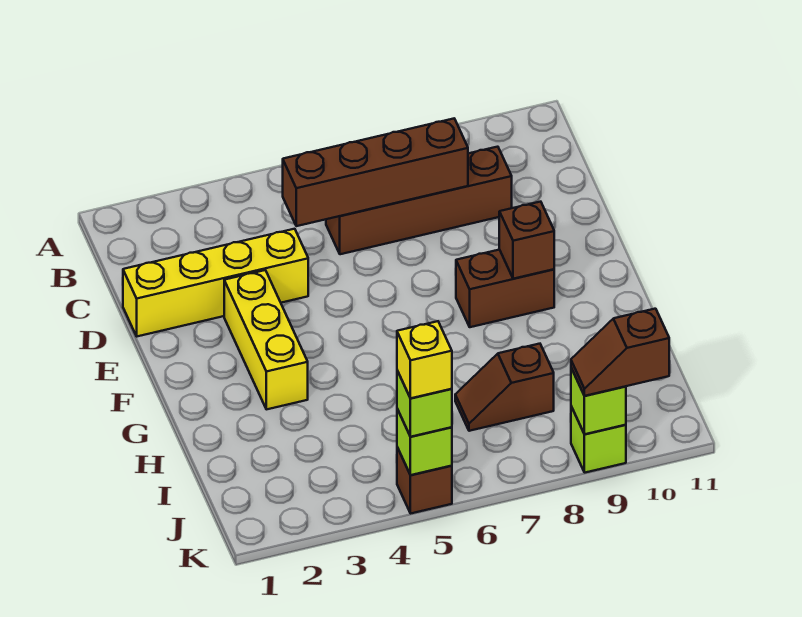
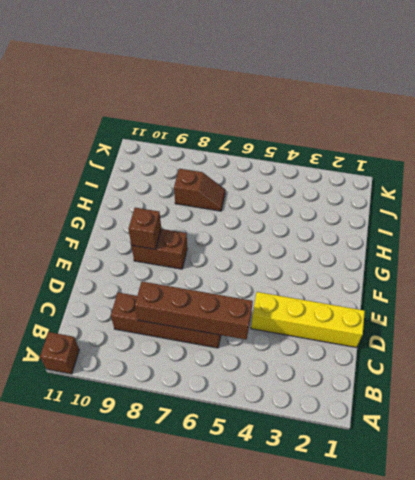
brown brick A11 level 1 -> brown brick K5 level 1
none -> yellow brick E3:G3 level 1
none -> lime brick K9 level 1
none -> lime brick K5 level 2

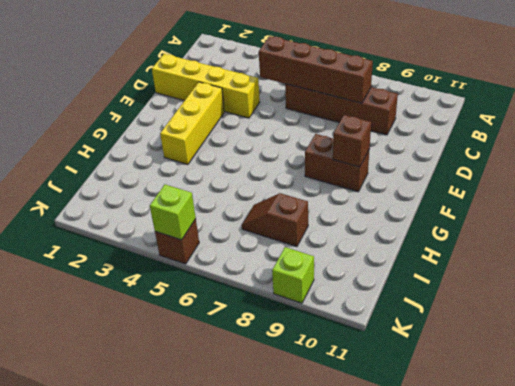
none -> lime brick K9 level 2
none -> lime brick K5 level 3
none -> brown slope K9:K10 level 3 top 10

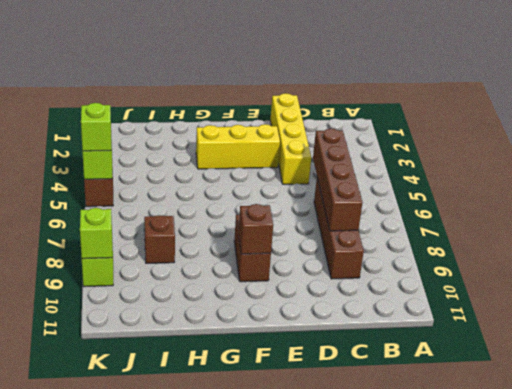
none -> brown slope K9:K10 level 3 top 10
none -> yellow brick K5 level 4

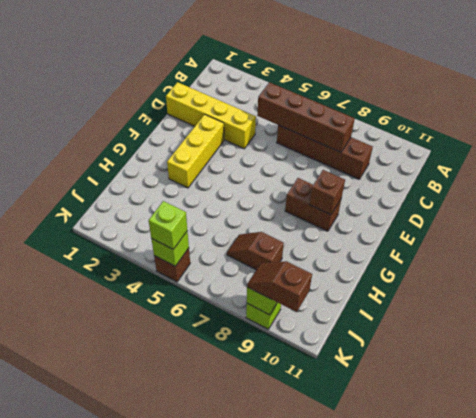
none -> yellow brick K5 level 4

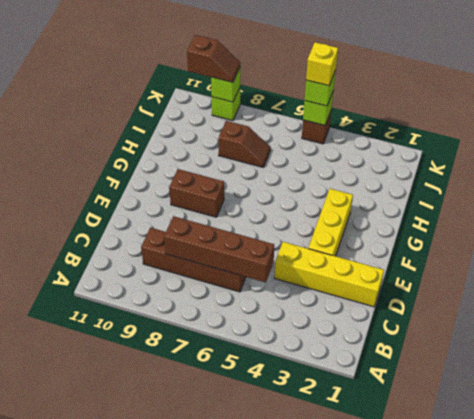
none -> brown brick F9 level 2

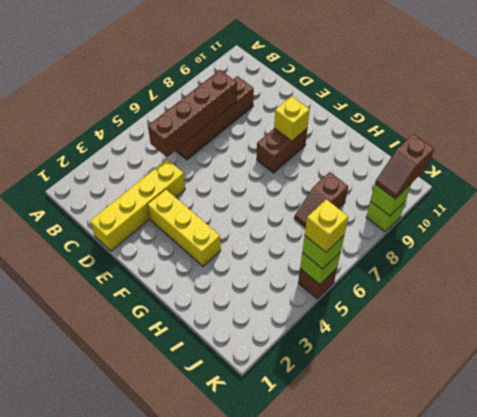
yellow brick F9 level 2 -> brown brick F9 level 2

